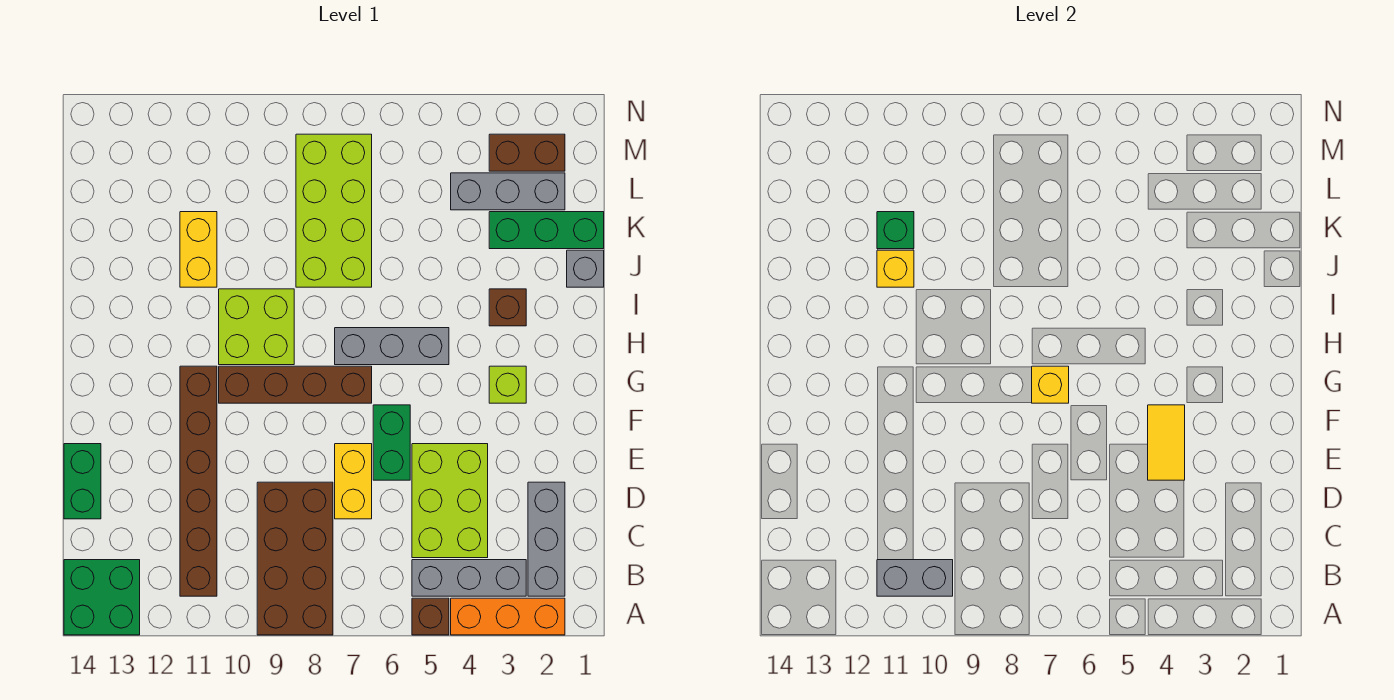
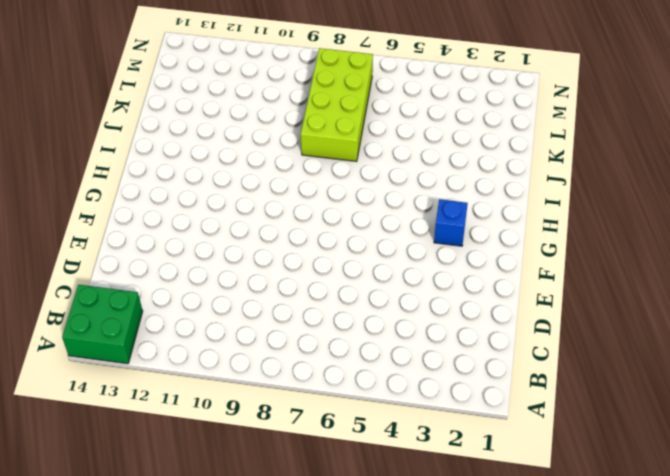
blue brick G3 level 1 -> lime brick G3 level 1
none -> orange brick A2:A4 level 1
none -> brown brick A5 level 1
none -> brown brick A8:D9 level 1

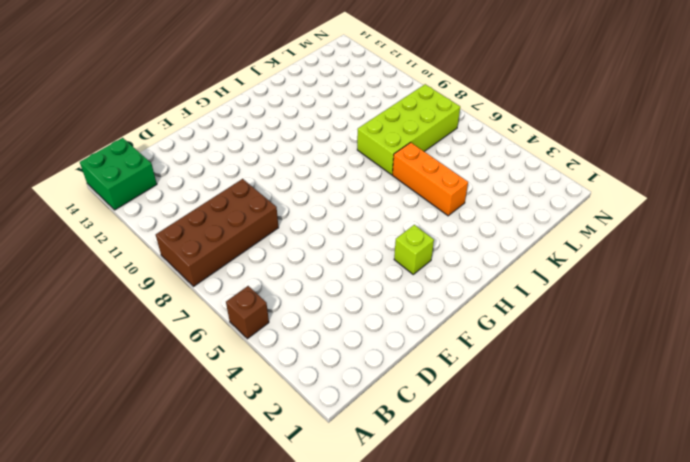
orange brick J4:J6 level 1 -> orange brick A2:A4 level 1
none -> grey brick B2:D2 level 1
none -> grey brick B3:B5 level 1
none -> brown brick B11:G11 level 1

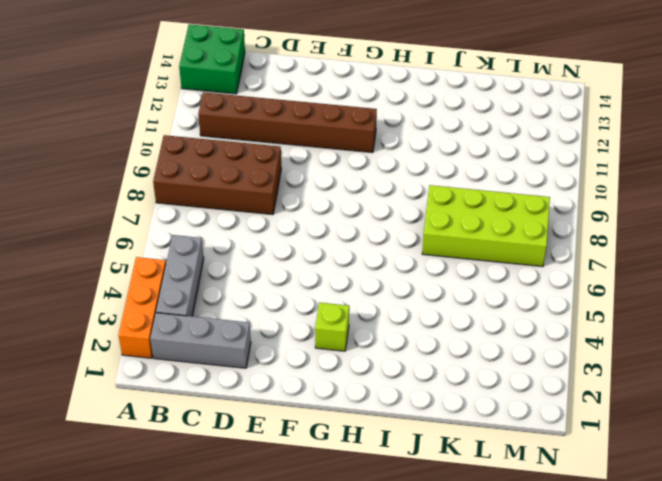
none -> brown brick A5 level 1
none -> lime brick C4:E5 level 1
none -> yellow brick D7:E7 level 1

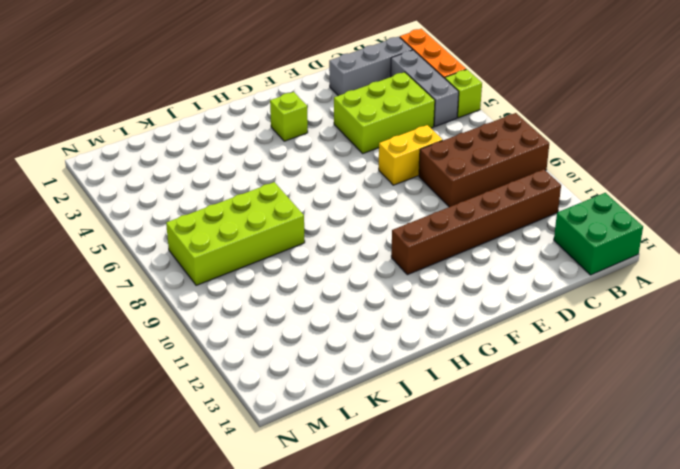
lime brick A5 level 1 -> brown brick A5 level 1
none -> green brick D14:E14 level 1
none -> green brick E6:F6 level 1
none -> brown brick G7:G10 level 1

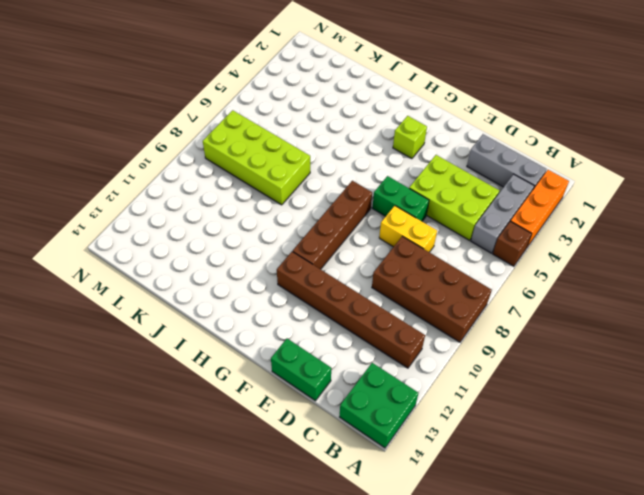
none -> grey brick H5:H7 level 1
none -> lime brick H9:I10 level 1
none -> brown brick I3 level 1

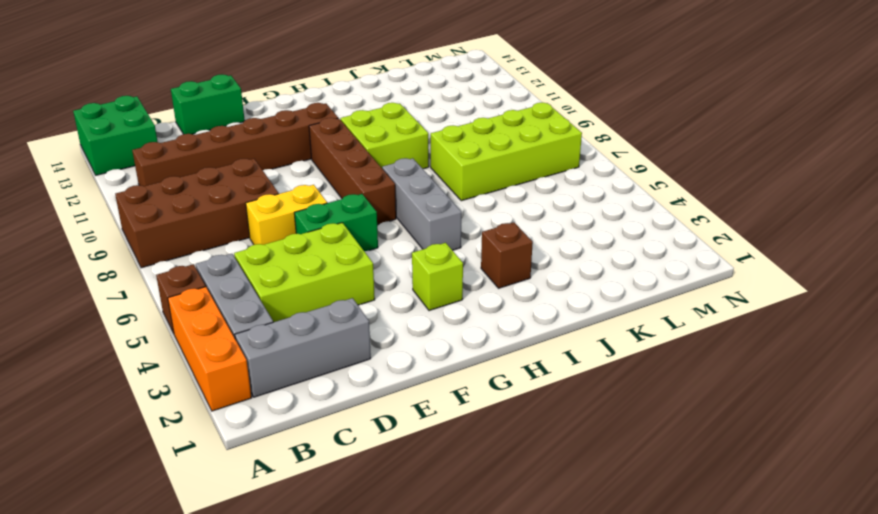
none -> grey brick J1 level 1
none -> yellow brick J11:K11 level 1
none -> green brick K1:K3 level 1

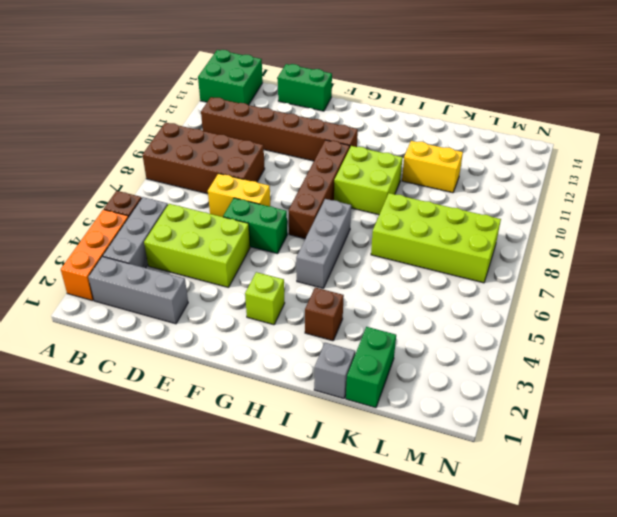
green brick K1:K2 level 1 -> green brick K1:K3 level 1
none -> grey brick L2:L4 level 1
none -> brown brick M2:M3 level 1
none -> grey brick B10:B11 level 2

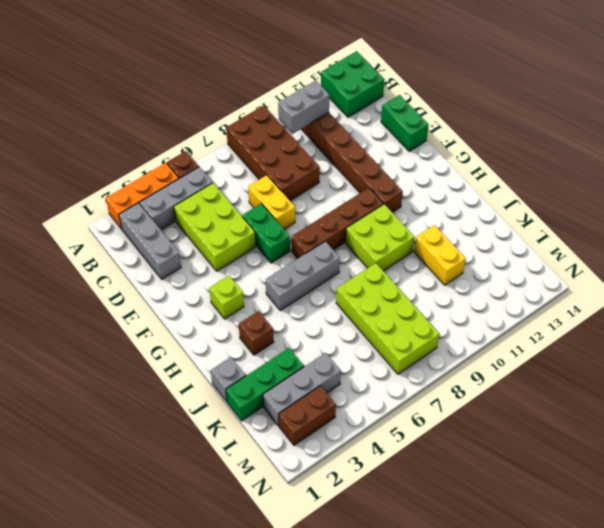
none -> yellow tile E4:F4 level 2
none -> yellow brick G7 level 2
none -> yellow brick J11 level 2

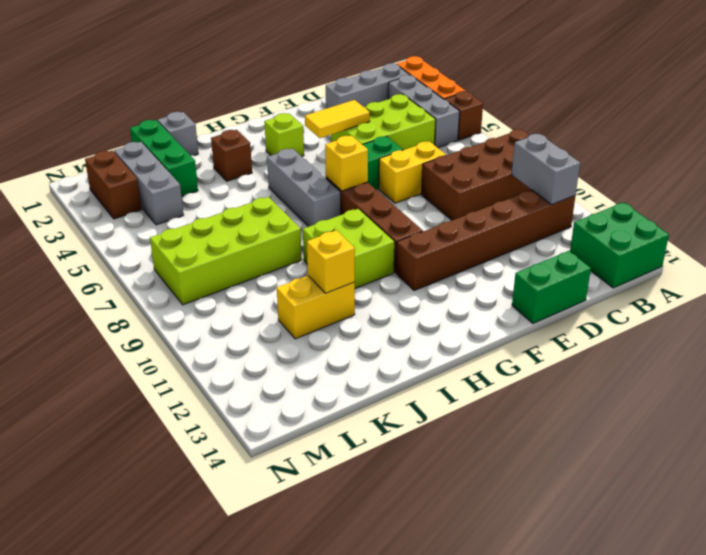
none -> green brick K11 level 2

